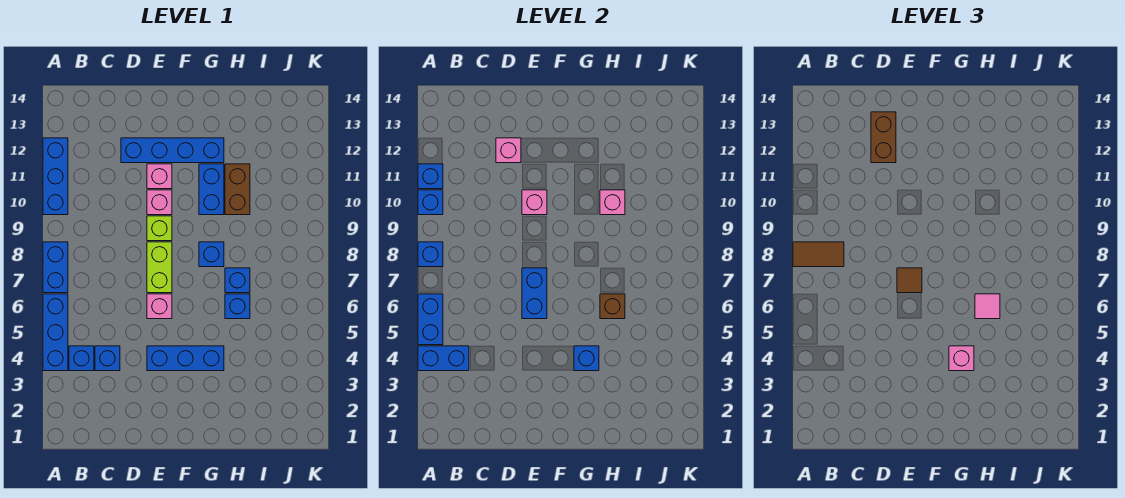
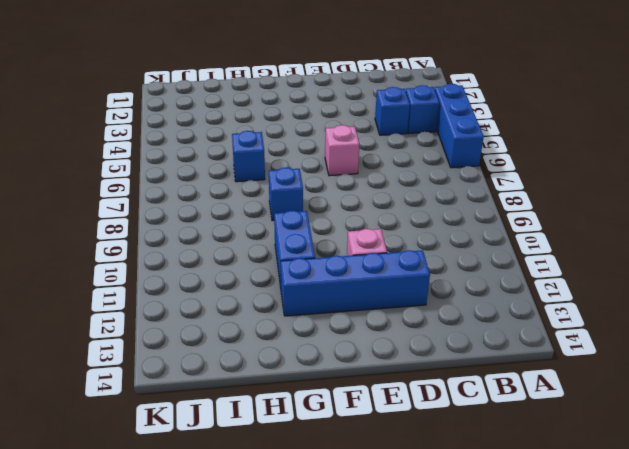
none -> blue brick A7:A8 level 1
none -> blue brick A10:A12 level 1
none -> blue brick E4:G4 level 1
none -> lime brick E7:E8 level 1

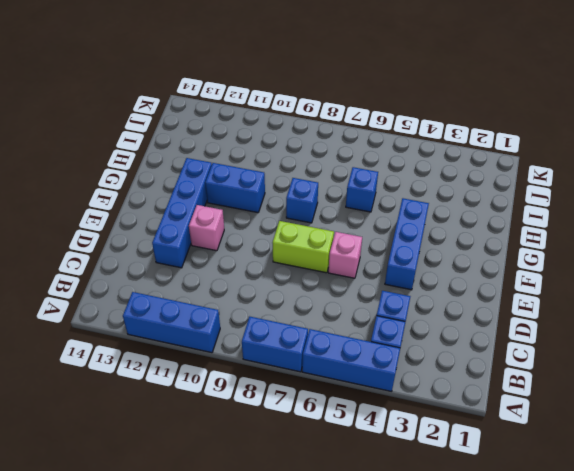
none -> lime brick E9 level 1
none -> pink brick E10 level 1
none -> blue brick H7 level 1
none -> brown brick H10:H11 level 1

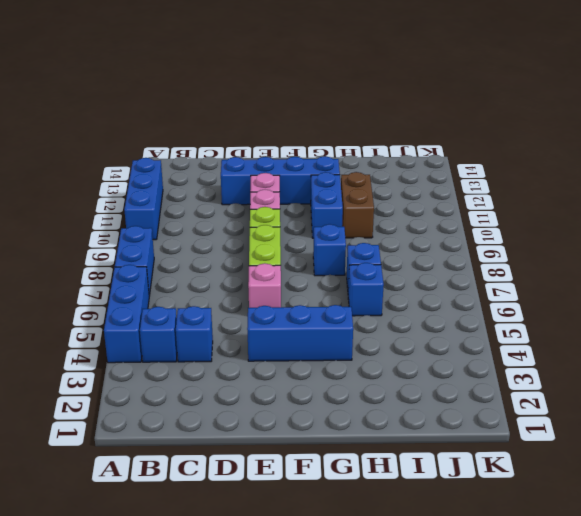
none -> blue brick A4:B4 level 2
none -> blue brick A5:A6 level 2
none -> blue brick A8 level 2
none -> blue brick A10 level 2

